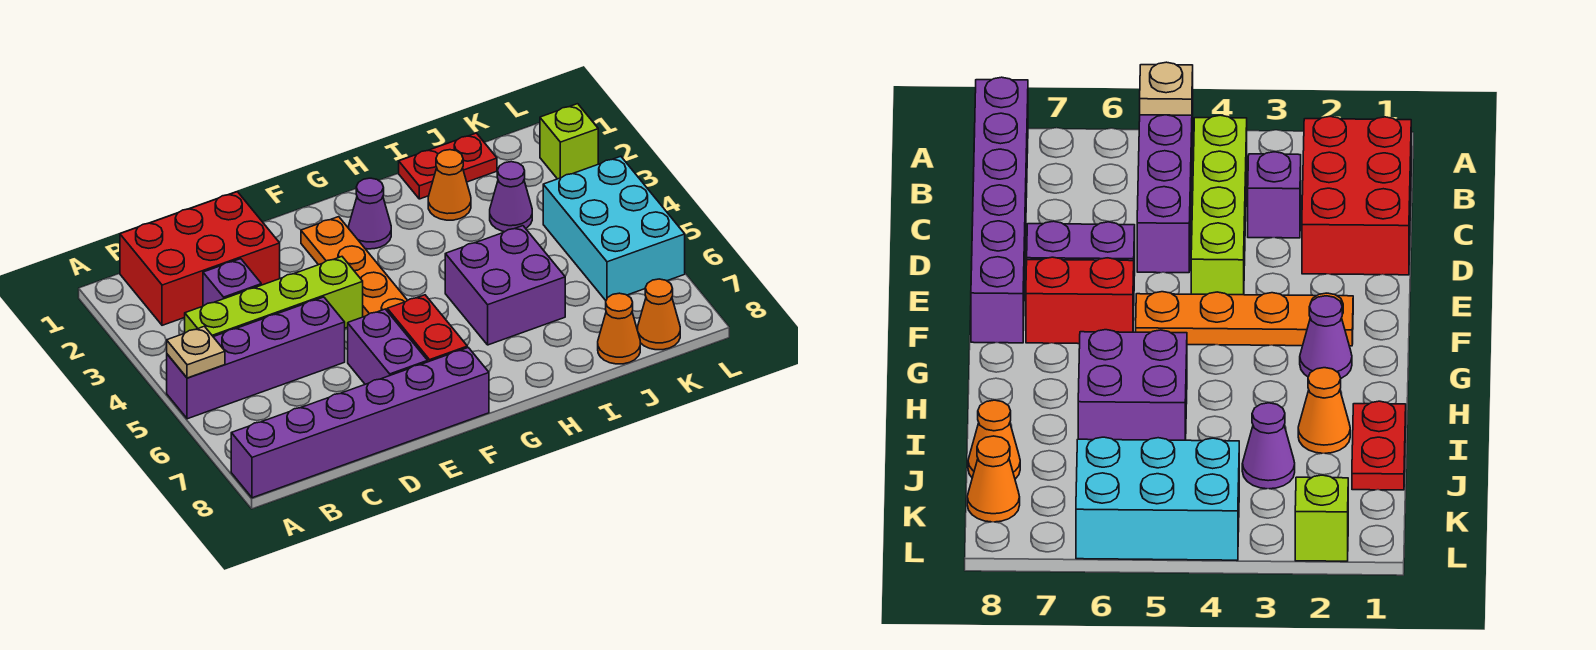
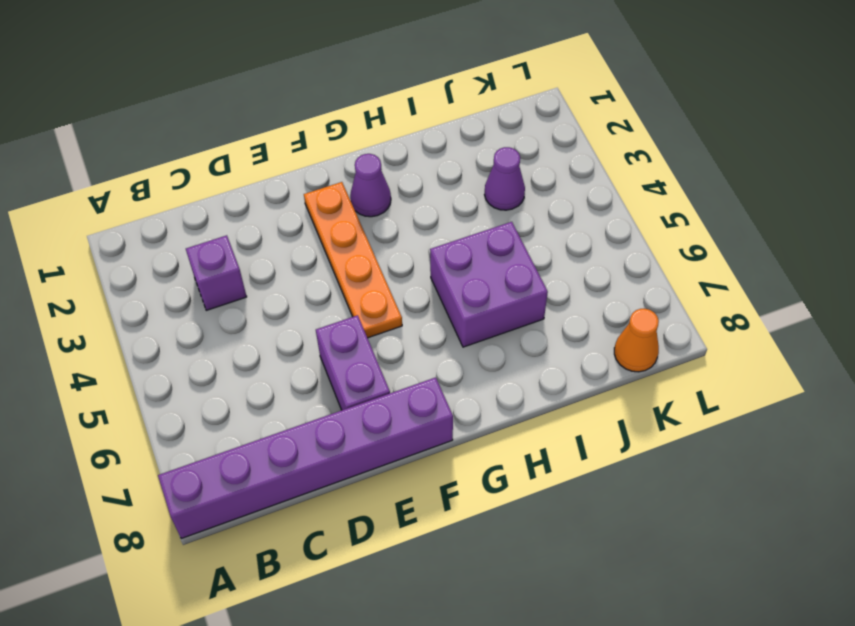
none -> purple brick A5:D5 level 1
none -> red brick B1:D2 level 1
none -> lime brick B4:E4 level 1

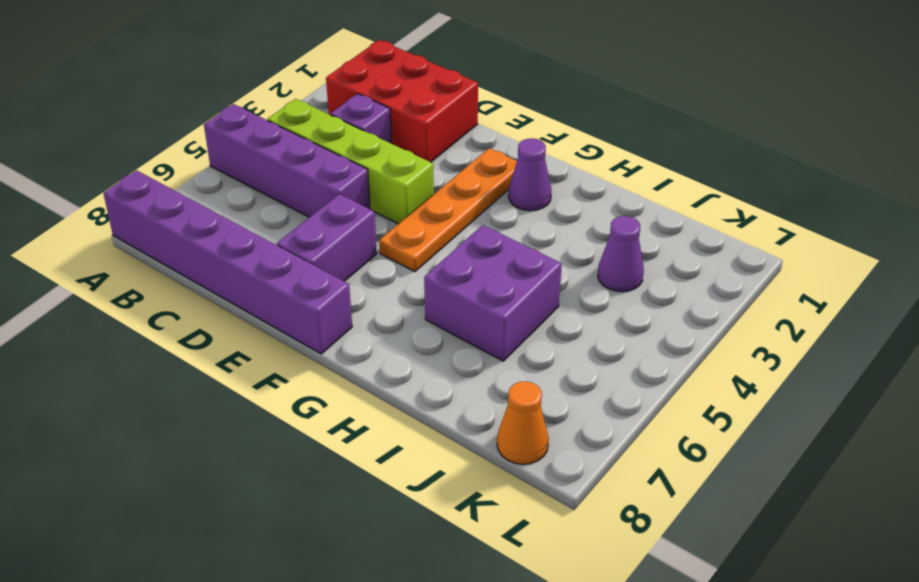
none -> red brick F6:F7 level 1
none -> red plate I1:J1 level 1
none -> orange cone I2 level 1

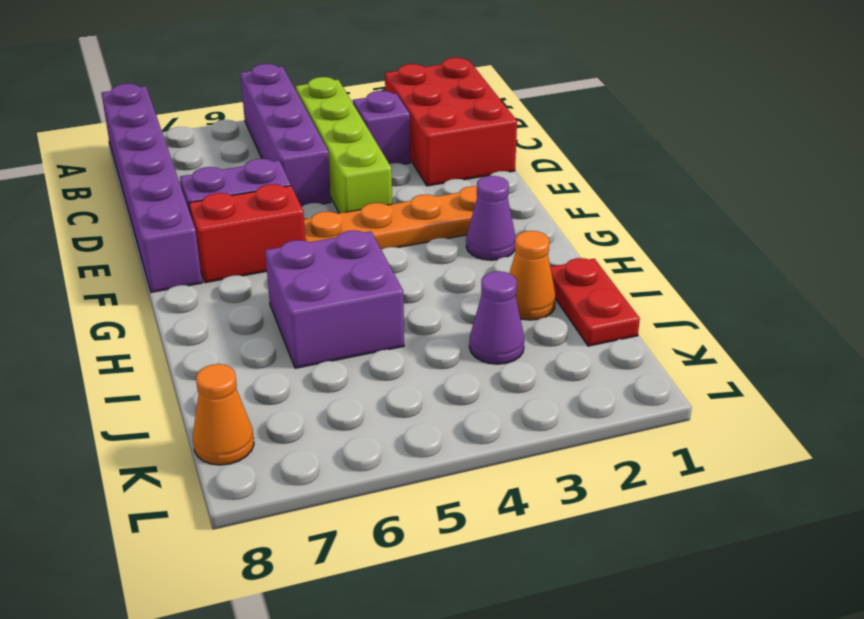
none -> orange cone J8 level 1
none -> cyan brick K4:L6 level 1
none -> lime brick L2 level 1

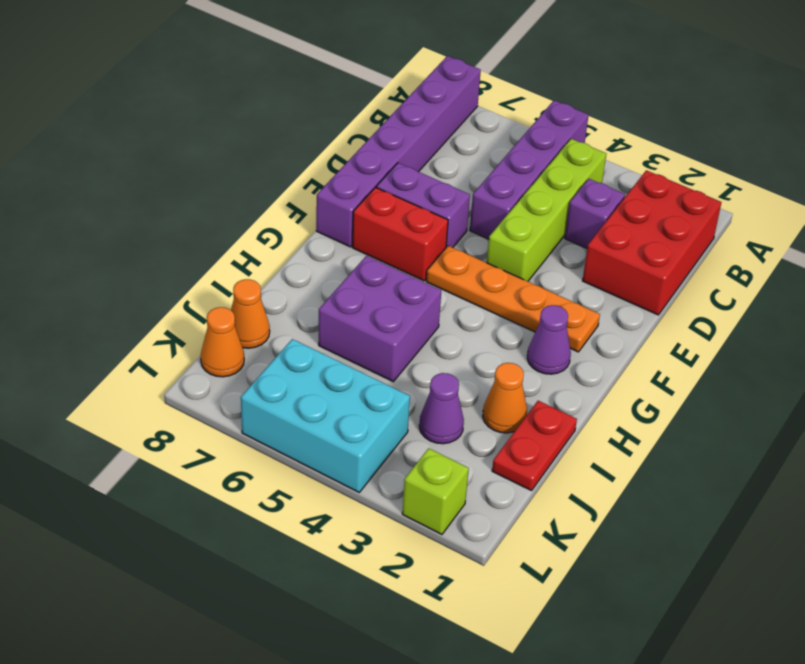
none -> tan plate A5 level 2

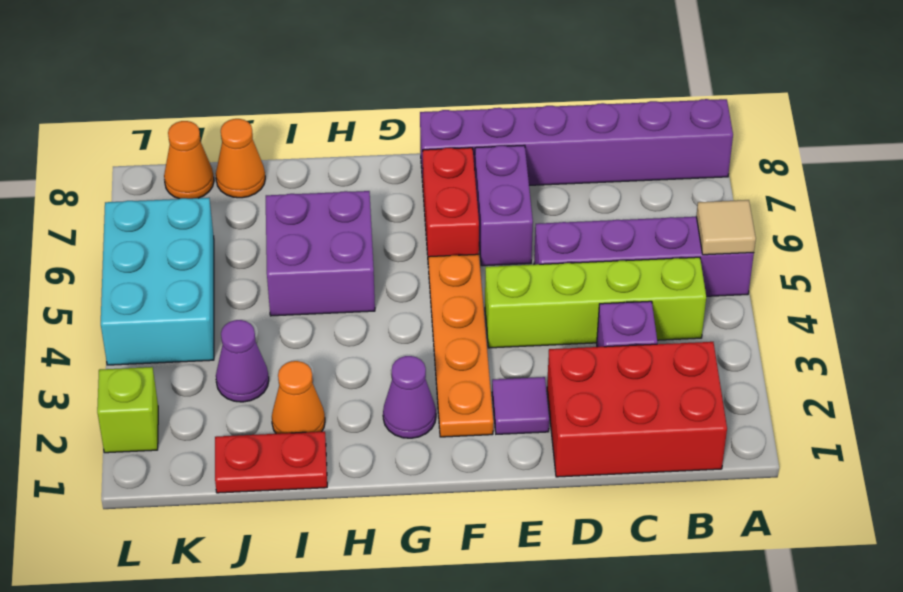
tan tile A5 level 2 -> tan plate A5 level 2
purple tile E2 level 1 -> none

